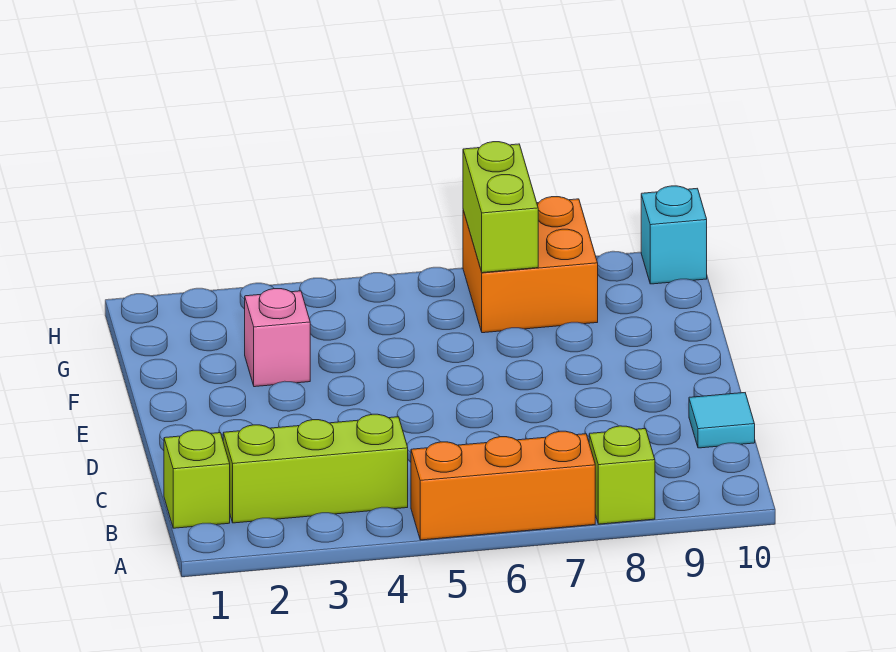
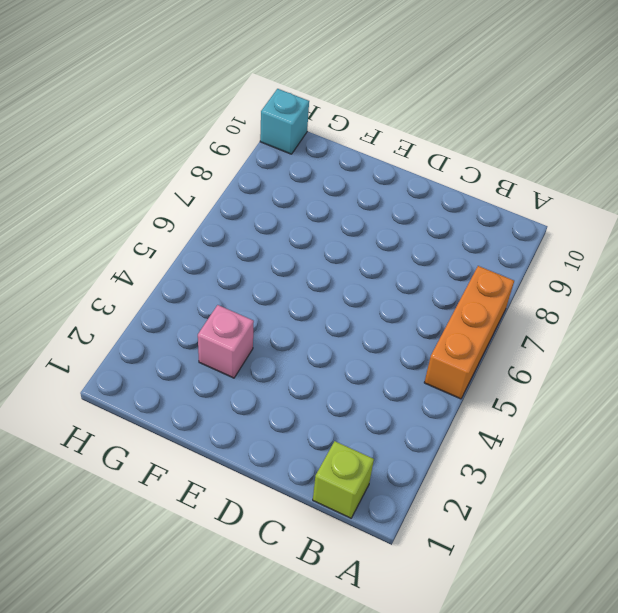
none -> lime brick A8 level 1
none -> lime brick B2:B4 level 1

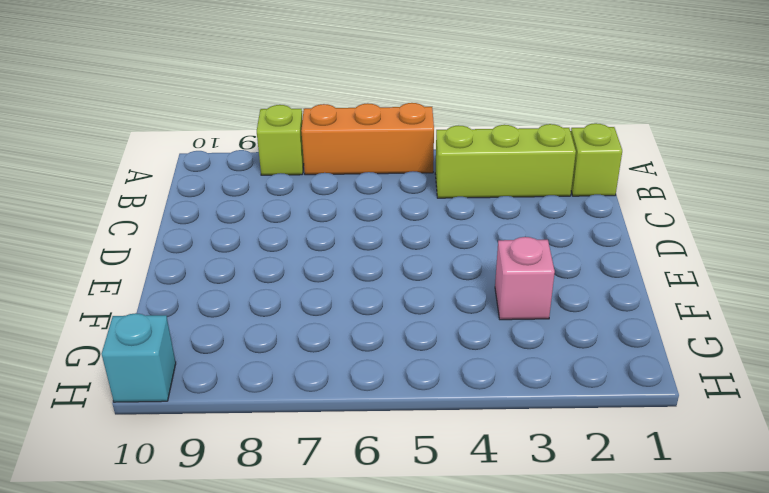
none -> cyan tile C10 level 1
none -> orange brick G7:H8 level 1

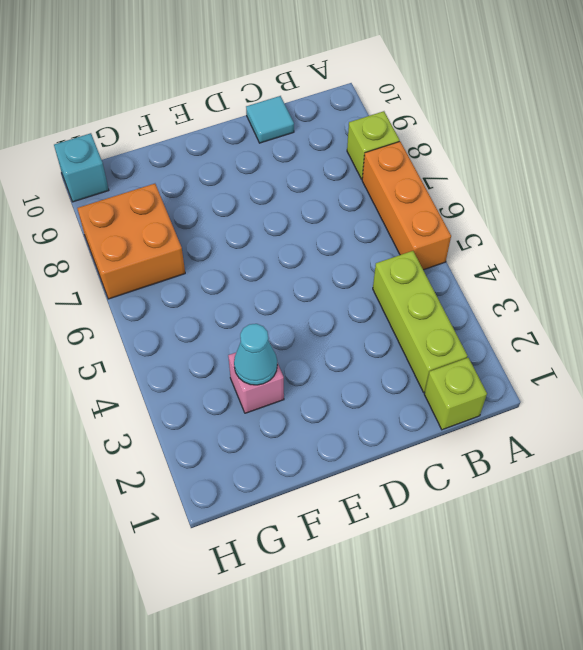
cyan cone F3 level 2 -> none
none -> lime brick G7:H7 level 2

